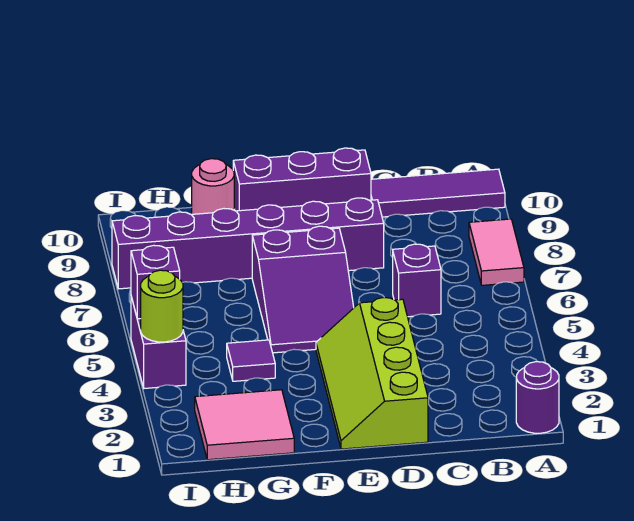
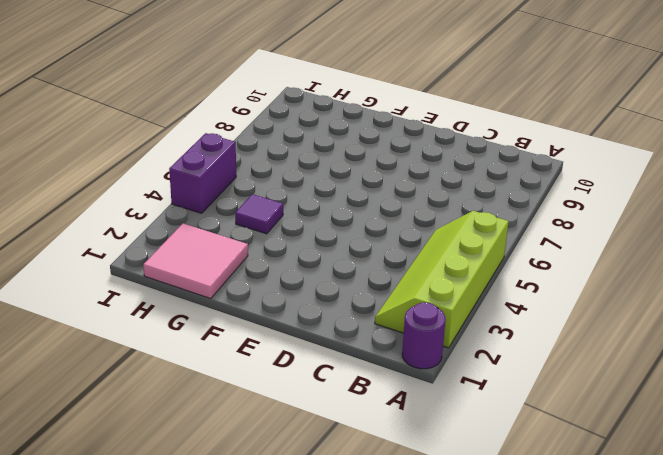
lime slope A2:B5 level 1 top A -> lime slope D1:E4 level 1 top D
none -> pink tile A7:A8 level 1
none -> purple tile A10:C10 level 1
none -> purple brick C6 level 1

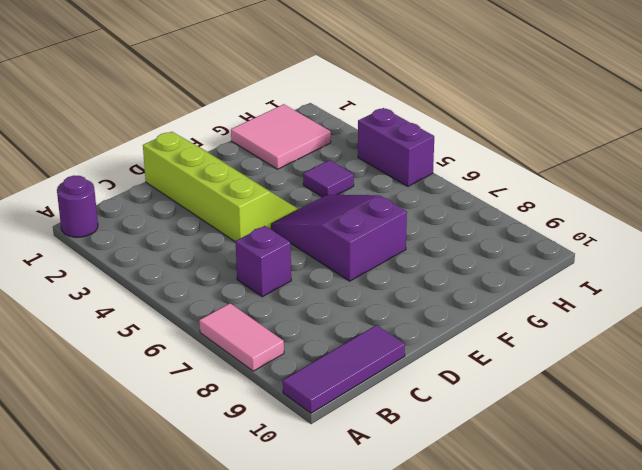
none -> purple brick D8:I8 level 1
none -> purple brick D10:F10 level 1
none -> pink round brick G10 level 1

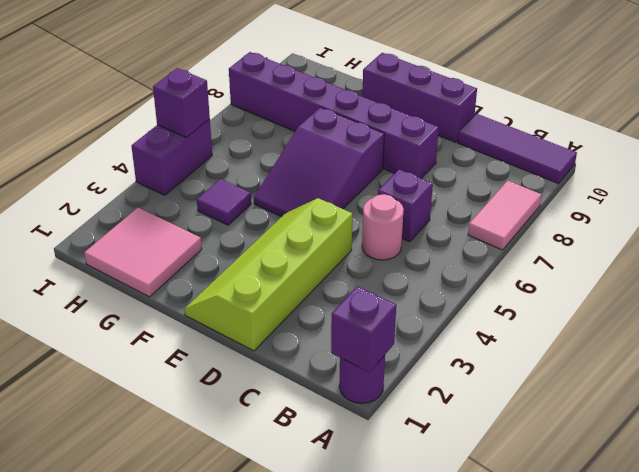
purple brick A1 level 2 -> none
pink round brick C5 level 1 -> pink round brick G10 level 1
none -> lime round brick I4 level 2

